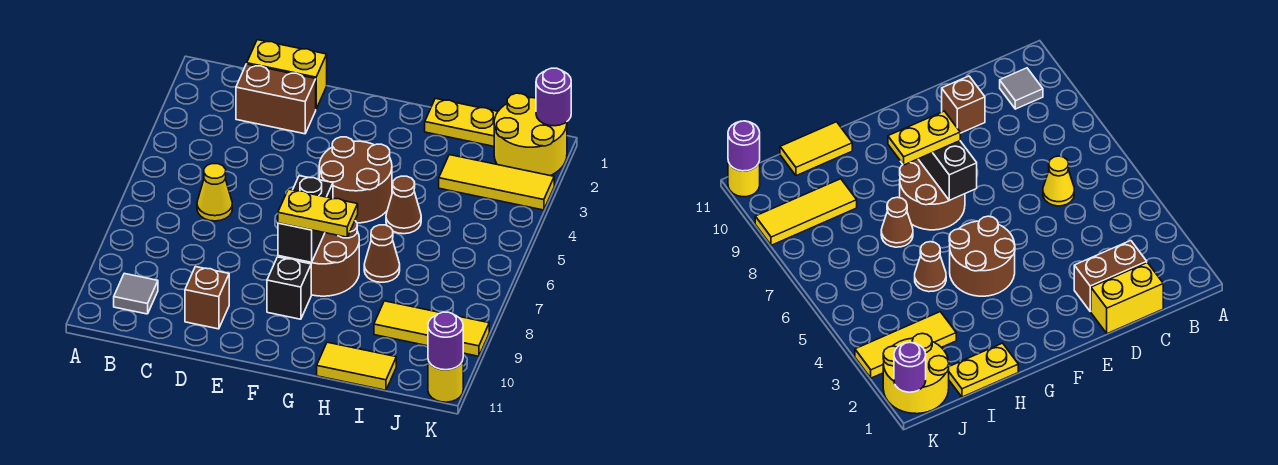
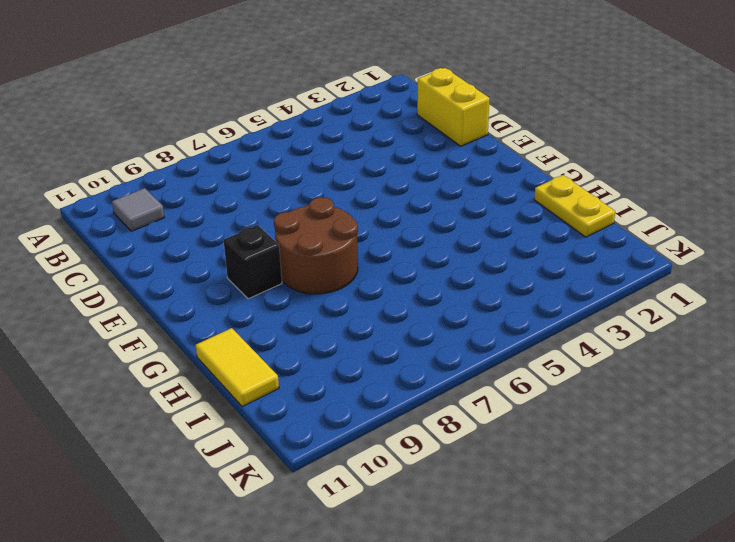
none -> brown brick C2:D2 level 1
none -> yellow cone C6 level 1
none -> brown brick D10 level 1

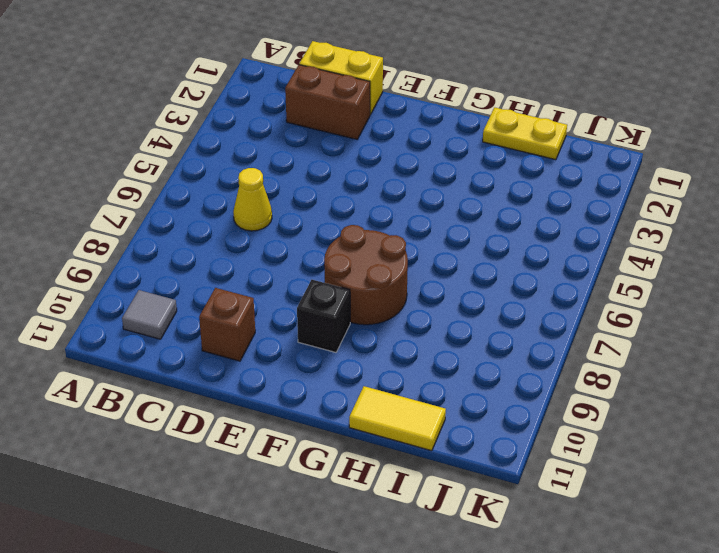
none -> brown round brick F4:G5 level 1
none -> brown cone H5 level 1
none -> brown cone H7 level 1

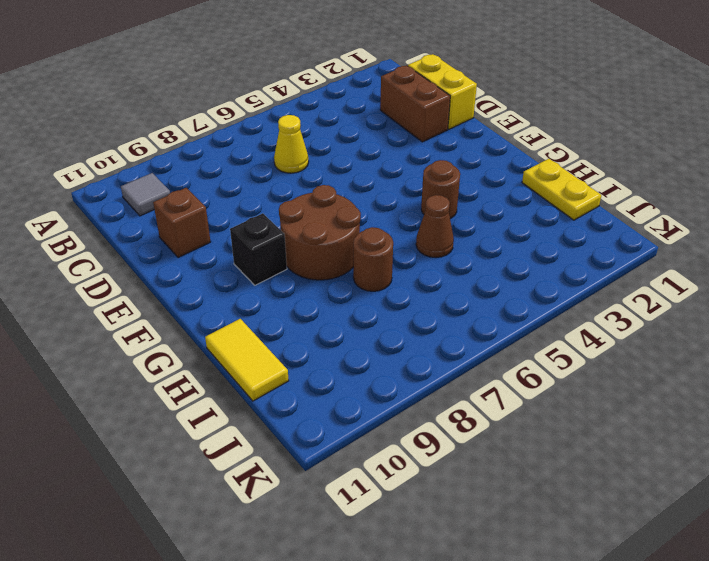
brown round brick G4 level 1 -> brown round brick F4:G5 level 1
brown round brick H7 level 1 -> brown cone H7 level 1
none -> yellow tile I3:K3 level 1
none -> yellow tile I9:K9 level 1
none -> yellow round brick J1:K2 level 1

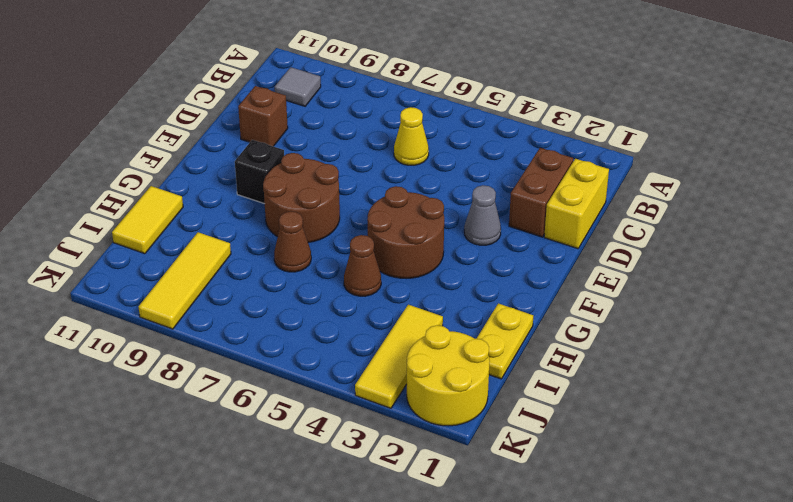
grey cone E3 level 1 -> none
none -> yellow round brick K11 level 1
none -> black brick F7:F8 level 2
none -> purple round brick K1 level 2

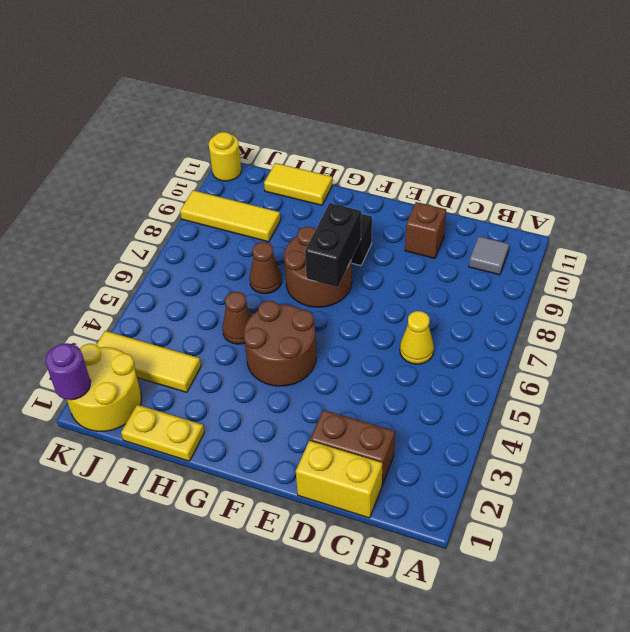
none -> purple round brick K11 level 2
none -> yellow plate F8:G8 level 3

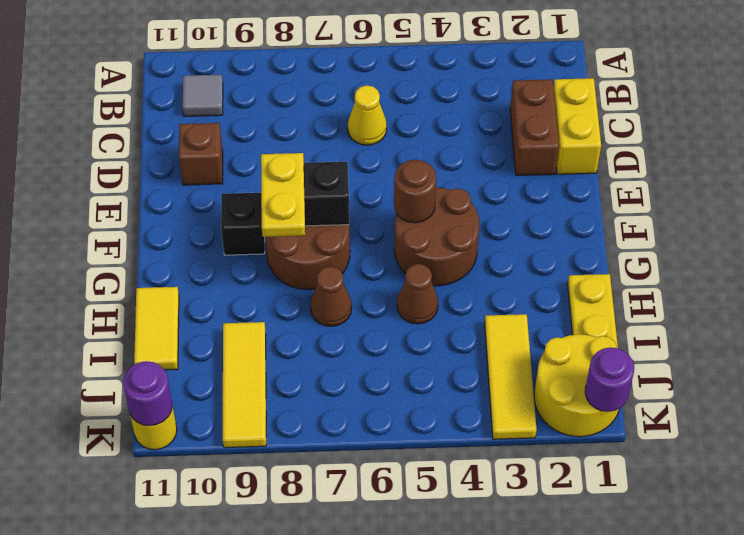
brown round brick F5 level 2 -> none

